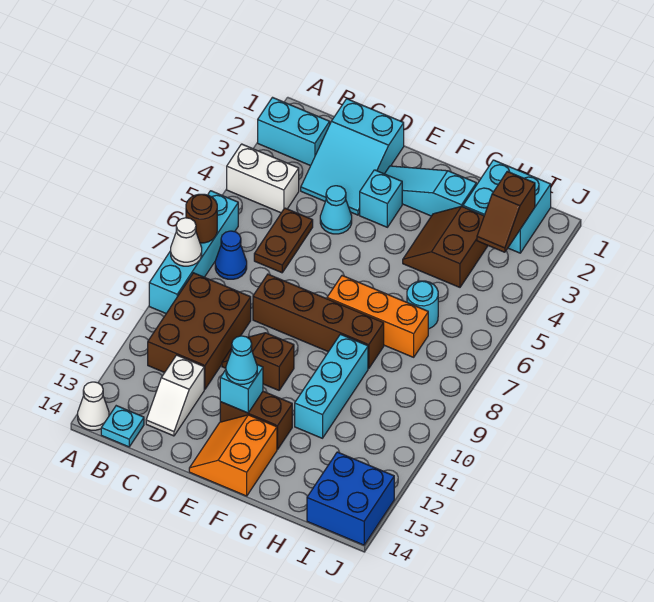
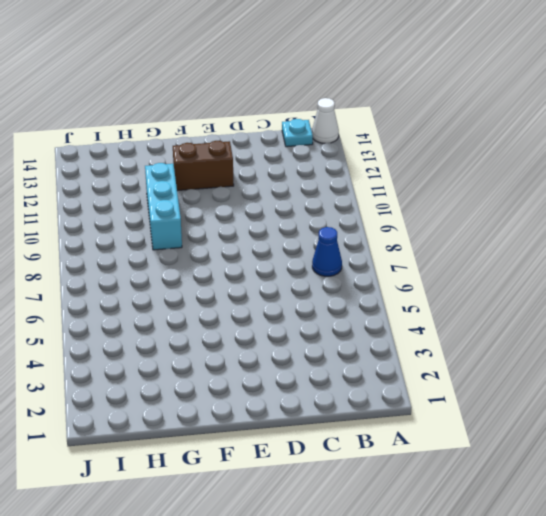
none -> cyan brick A2:B2 level 1
none -> white brick A4:B4 level 1
none -> cyan brick A6:A9 level 1

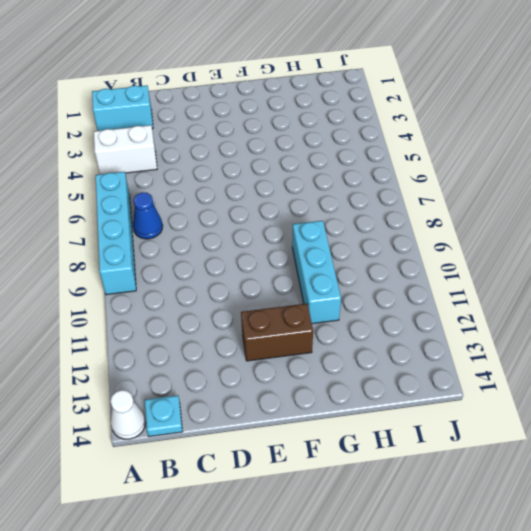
none -> brown brick B9:C11 level 1
none -> cyan slope C1:D3 level 1 top 1
none -> brown plate C5:C6 level 1

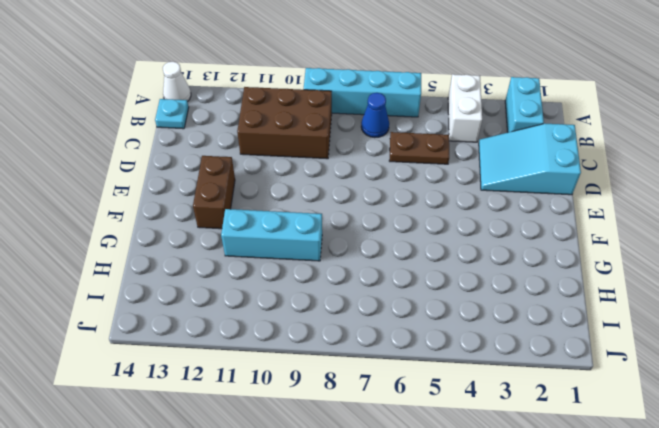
none -> white slope C12:C13 level 1 top 12
none -> cyan cone D4 level 1
none -> brown brick D8:G8 level 1

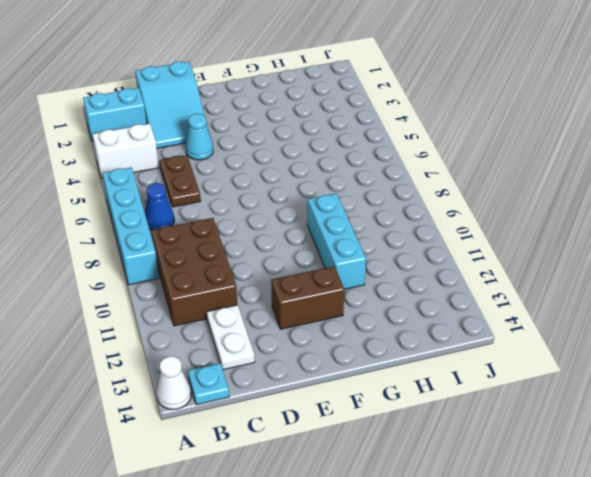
white plate C12:C13 level 1 -> white slope C12:C13 level 1 top 12
none -> brown brick D8:G8 level 1
none -> brown slope D10:E10 level 1 top E
none -> cyan slope E2:G2 level 1 top G

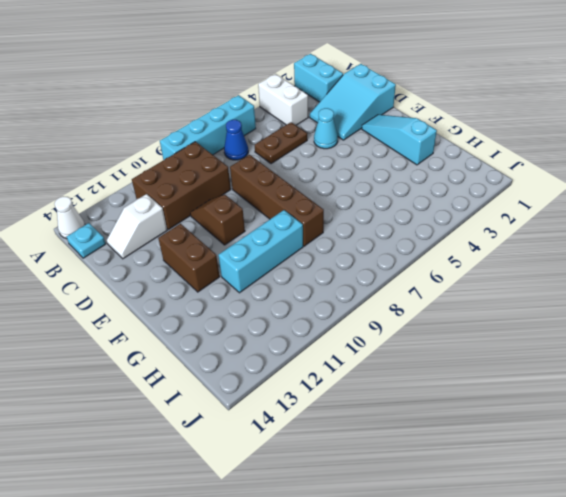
none -> cyan brick E3 level 1
none -> orange slope E13:F14 level 1 top F
none -> orange brick F7:H7 level 1

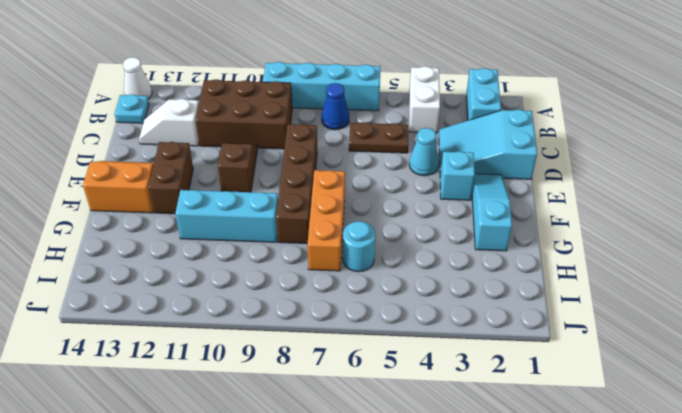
none -> brown slope G3:H4 level 1 top H
none -> cyan brick H1:I2 level 1
none -> blue brick I13:J14 level 1

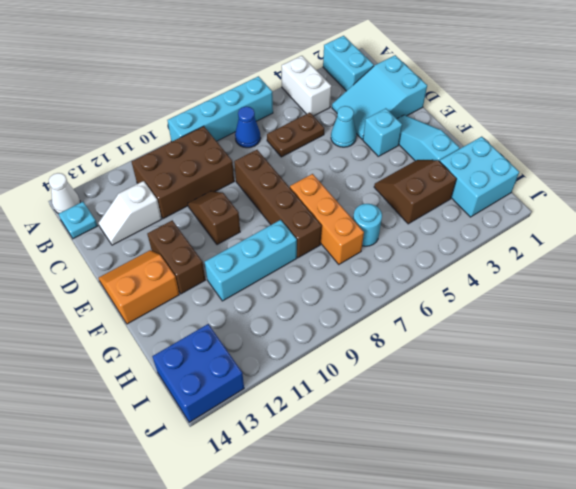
none -> brown round brick A7 level 2
none -> white cone A8 level 2
none -> cyan brick E12 level 2

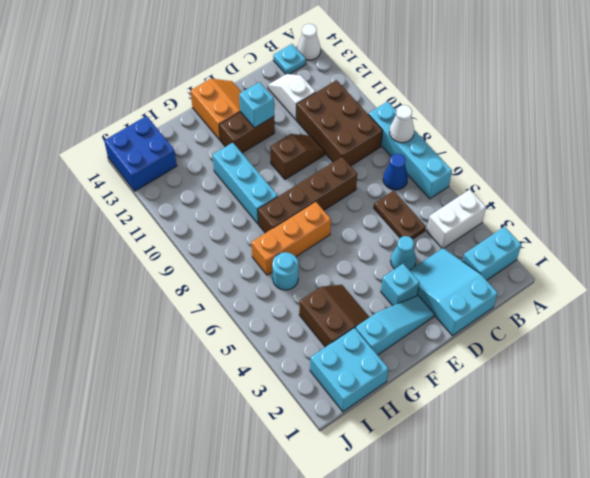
none -> brown round brick A7 level 2
none -> brown slope I2:I3 level 2 top 2
none -> cyan cone E12 level 3

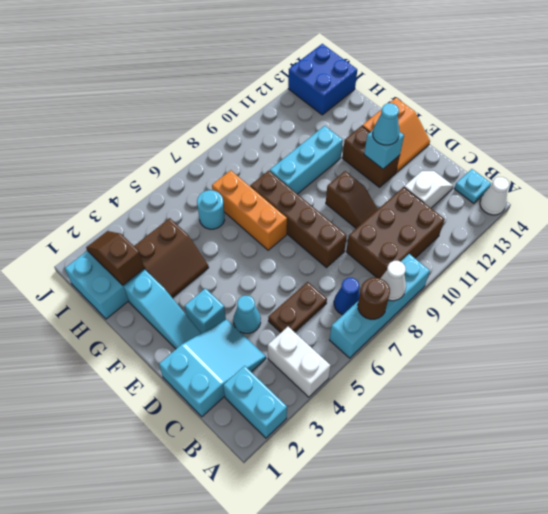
brown slope H2:I2 level 2 top H -> brown slope I2:I3 level 2 top 2

